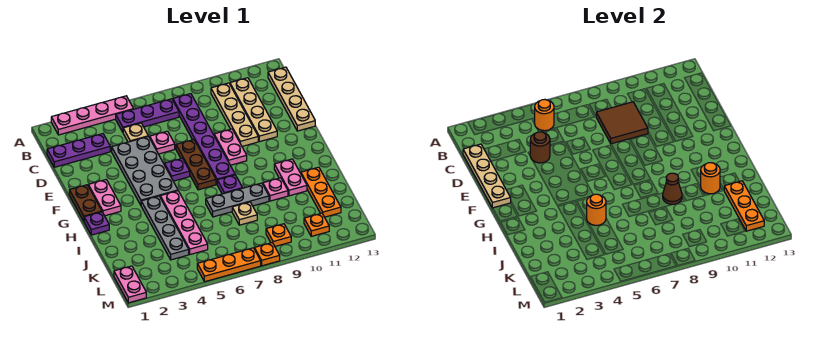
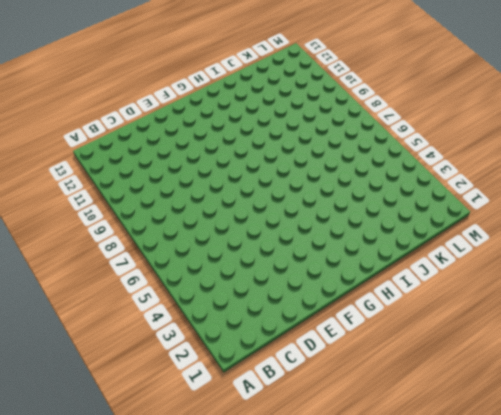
none -> pink plate A2:A5 level 1
none -> purple plate B5:B7 level 1
none -> purple plate B8:G8 level 1
none -> tan plate B10:E10 level 1

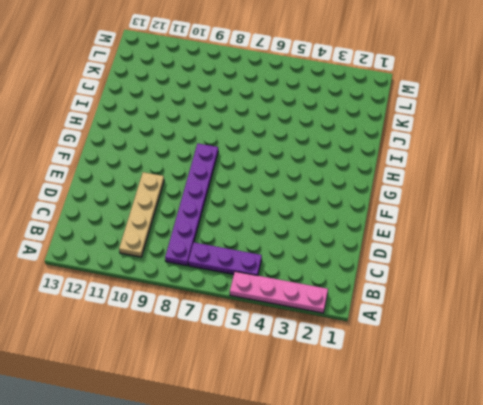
none -> tan plate B11:E11 level 1
none -> tan plate B13:E13 level 1
none -> purple plate C1:C3 level 1
none -> tan plate C5 level 1

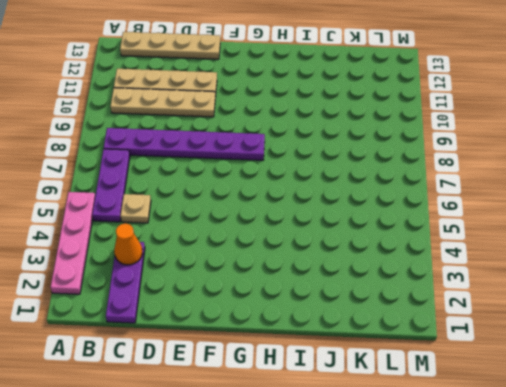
orange cone C3 level 2 -> none
none -> grey plate D4:G5 level 1
none -> pink plate D6 level 1
none -> brown plate E7:G7 level 1
none -> pink plate E9:F9 level 1

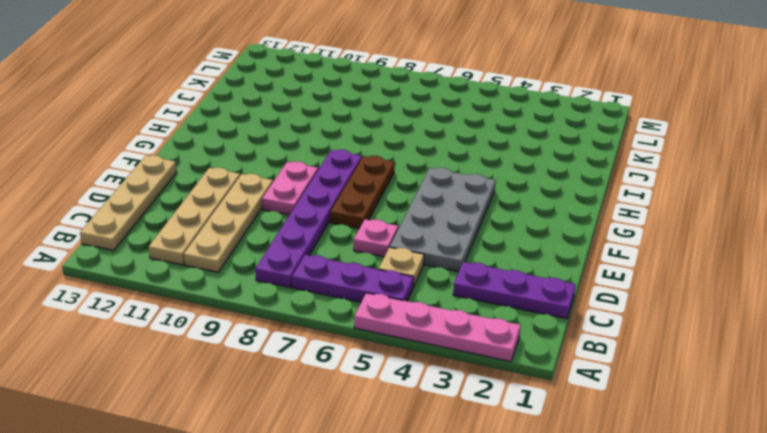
none -> brown plate F1:G1 level 1
none -> pink plate F2:G2 level 1
none -> purple plate F6 level 1
none -> purple plate H1 level 1

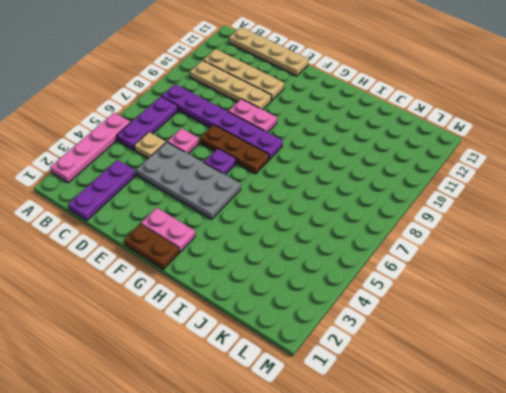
none -> purple plate H1 level 1
none -> grey plate H4:K4 level 1
none -> pink plate H5:K5 level 1
none -> purple plate H8 level 1

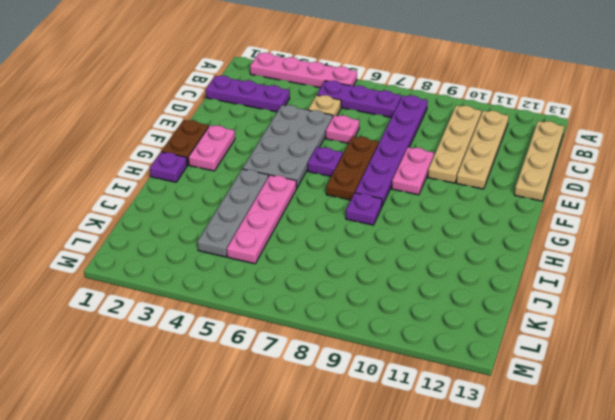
none -> pink plate H11:I11 level 1
none -> grey plate I7:I9 level 1
none -> pink plate I10 level 1
none -> orange plate I12:K12 level 1

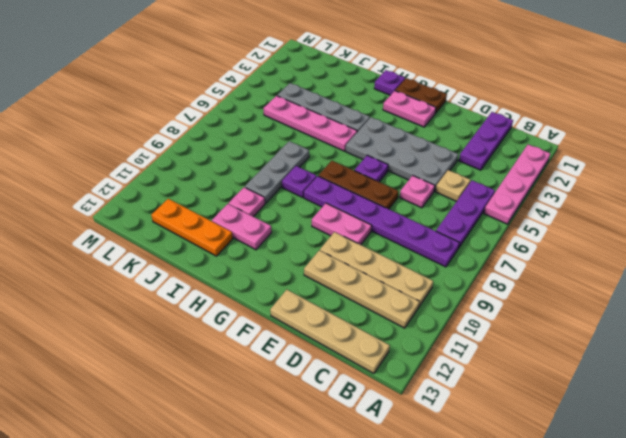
none -> tan plate J8 level 1
none -> pink plate L1:M1 level 1
none -> orange plate L9 level 1
none -> orange plate L11 level 1

